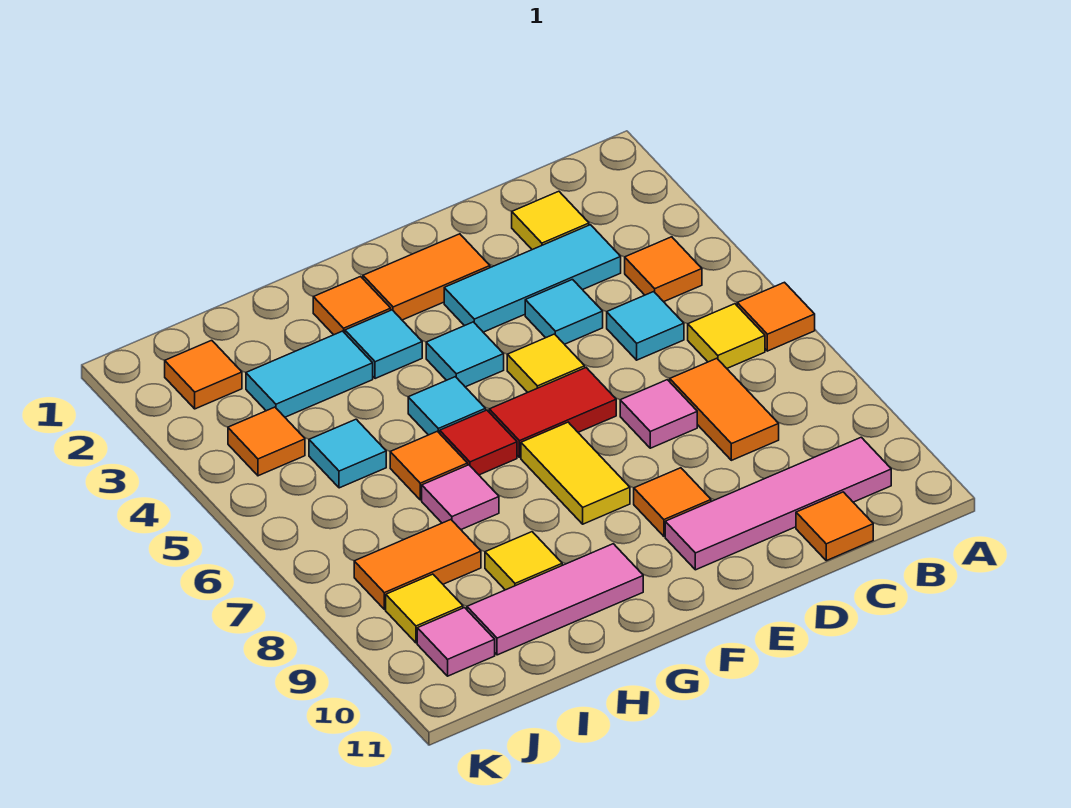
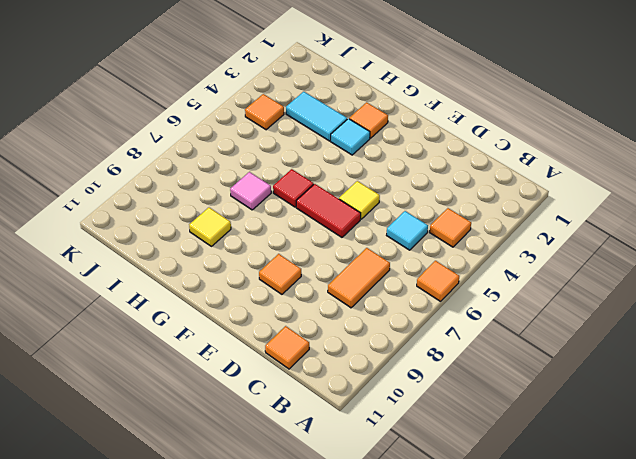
none -> yellow tile B6 level 1
none -> pink tile B10:E10 level 1
none -> yellow tile C2 level 1
none -> cyan tile C3:E3 level 1

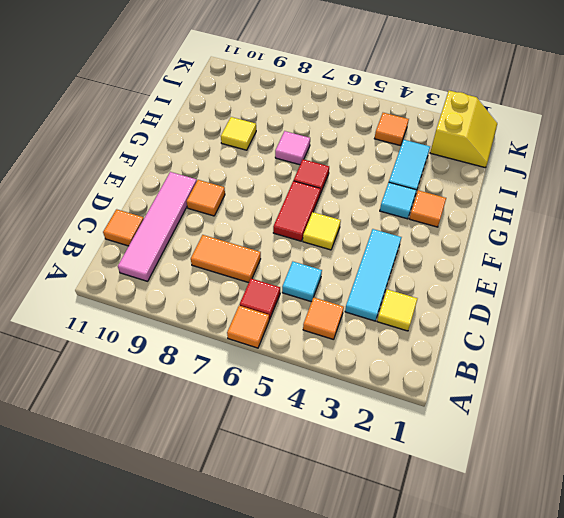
red tile B6 level 1 -> yellow tile B6 level 1
yellow slope J1:K2 level 1 top 2 -> orange tile J2 level 1
none -> cyan tile D4 level 1
none -> pink tile D7 level 1
none -> orange tile E2:F2 level 1
none -> cyan tile F4 level 1

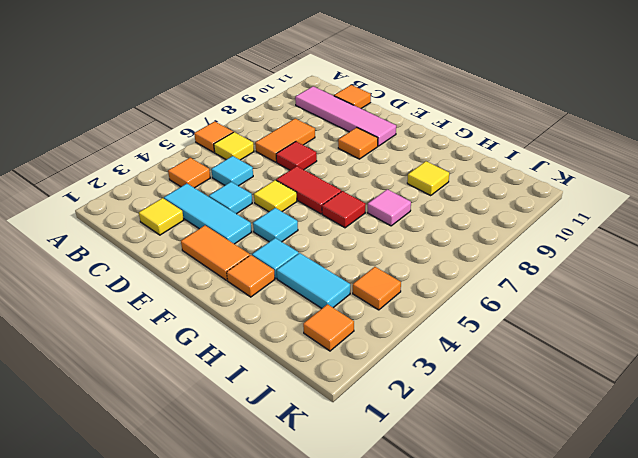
red tile D7 level 1 -> pink tile D7 level 1
none -> yellow tile F7:F8 level 1
none -> cyan tile G5 level 1
none -> pink tile G10:I10 level 1
none -> orange tile H6 level 1

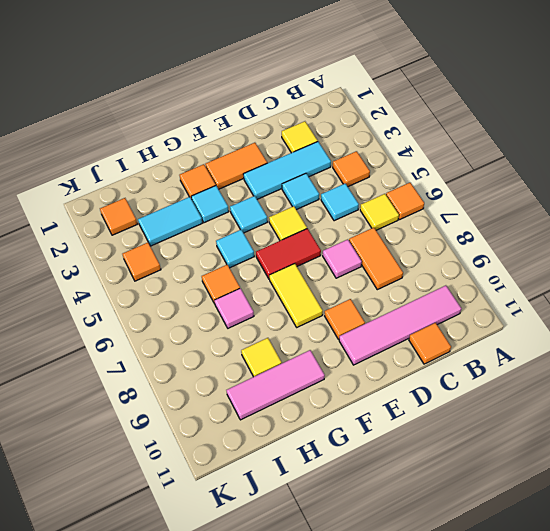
none -> red tile G6 level 1
none -> cyan tile I5 level 1
none -> orange tile I8:J8 level 1
none -> yellow tile J9 level 1

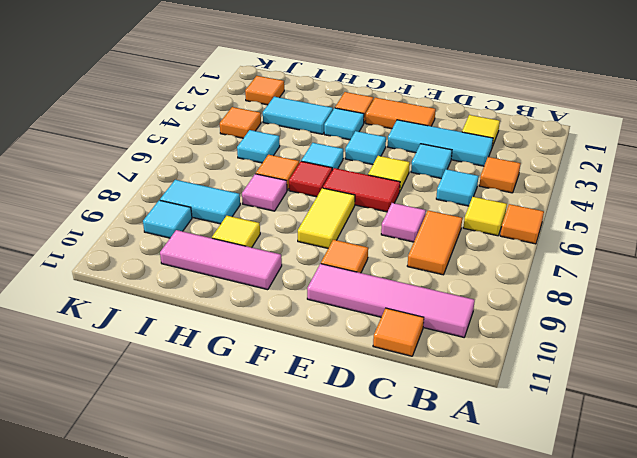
cyan tile I8:J8 level 1 -> orange tile I8:J8 level 1
cyan tile J9 level 1 -> yellow tile J9 level 1
none -> pink tile J10 level 1

